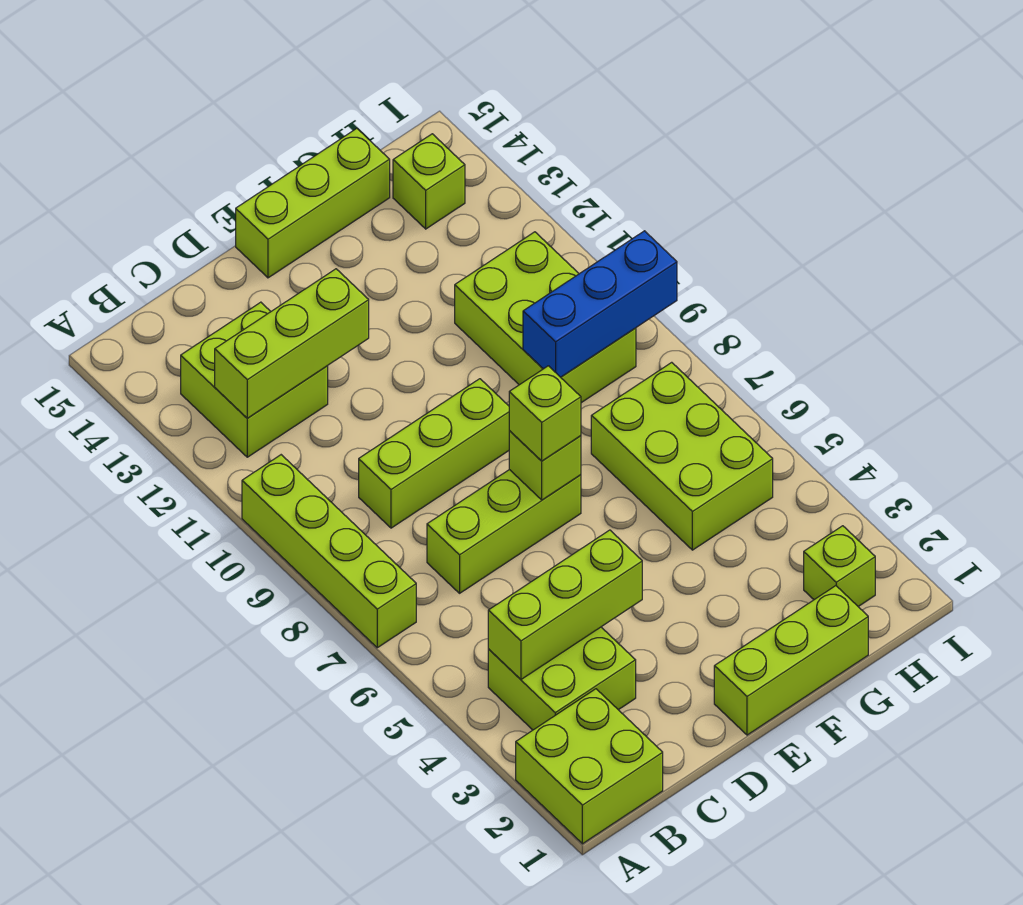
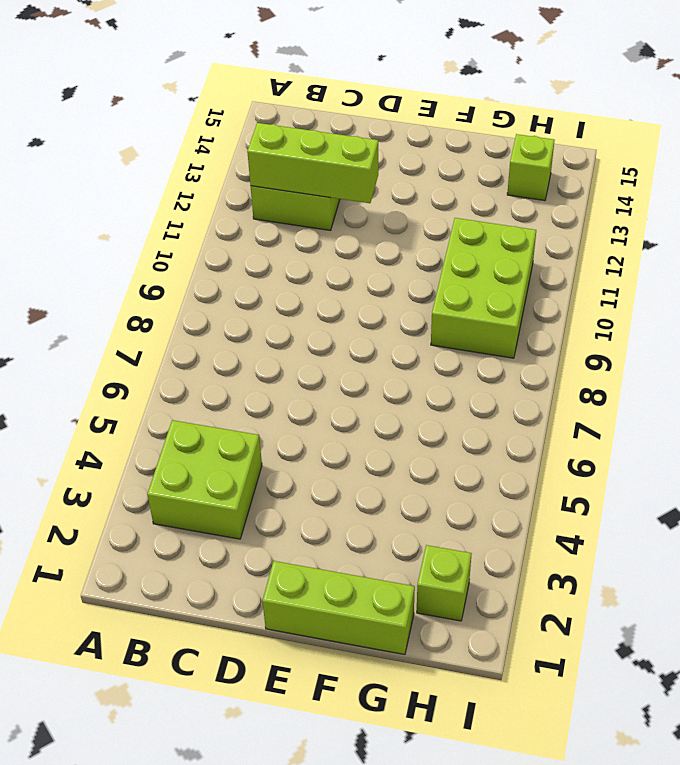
none -> lime brick A1:B2 level 1
none -> lime brick A7:A10 level 1
none -> lime brick C7:E7 level 1

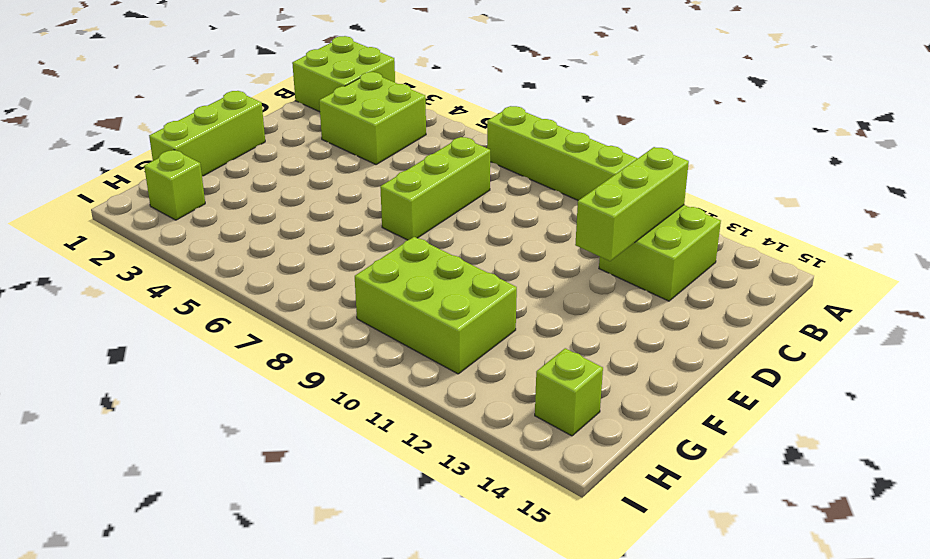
none -> lime brick C9:E9 level 1
none -> lime brick E15:G15 level 1
none -> lime brick G5:H7 level 1

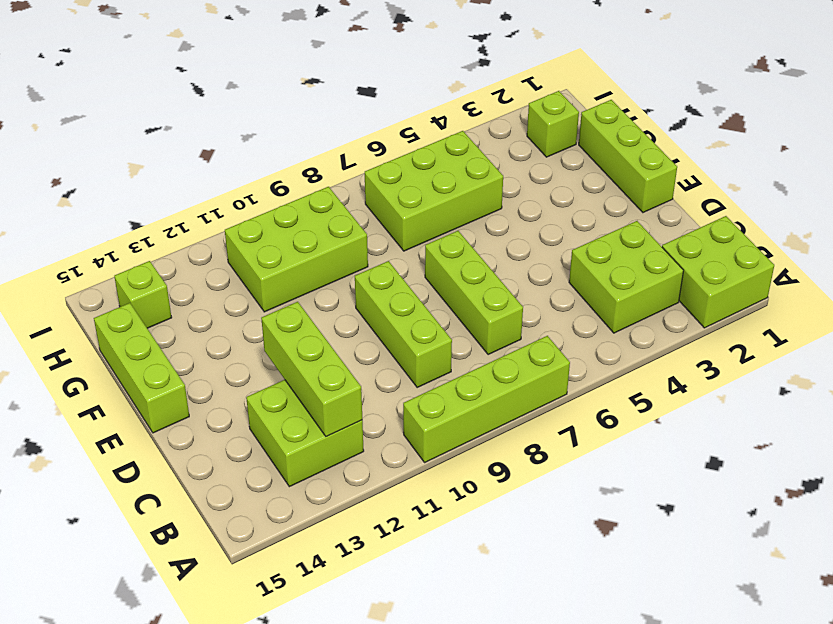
none -> lime brick B4:D4 level 2
none -> lime brick E7 level 2
none -> blue brick G9:I9 level 2

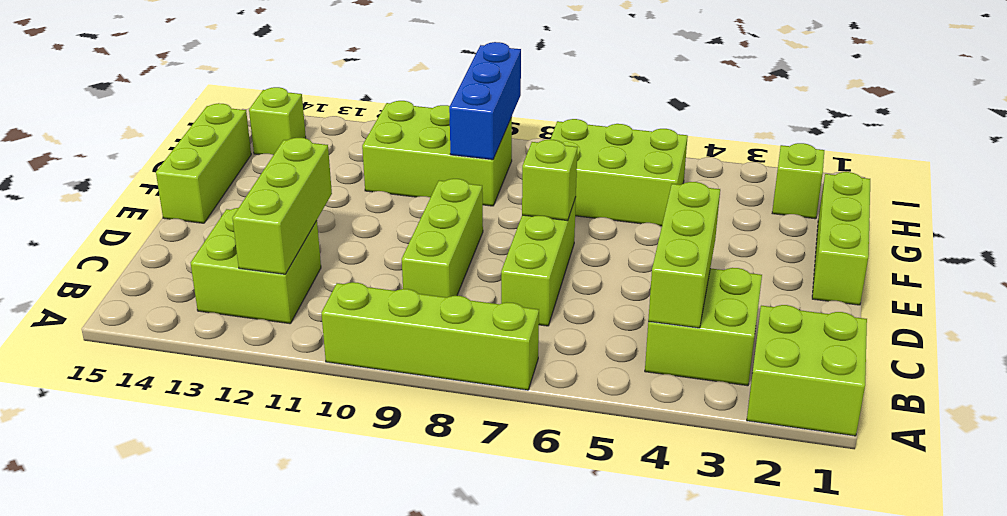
none -> lime brick E7 level 3

